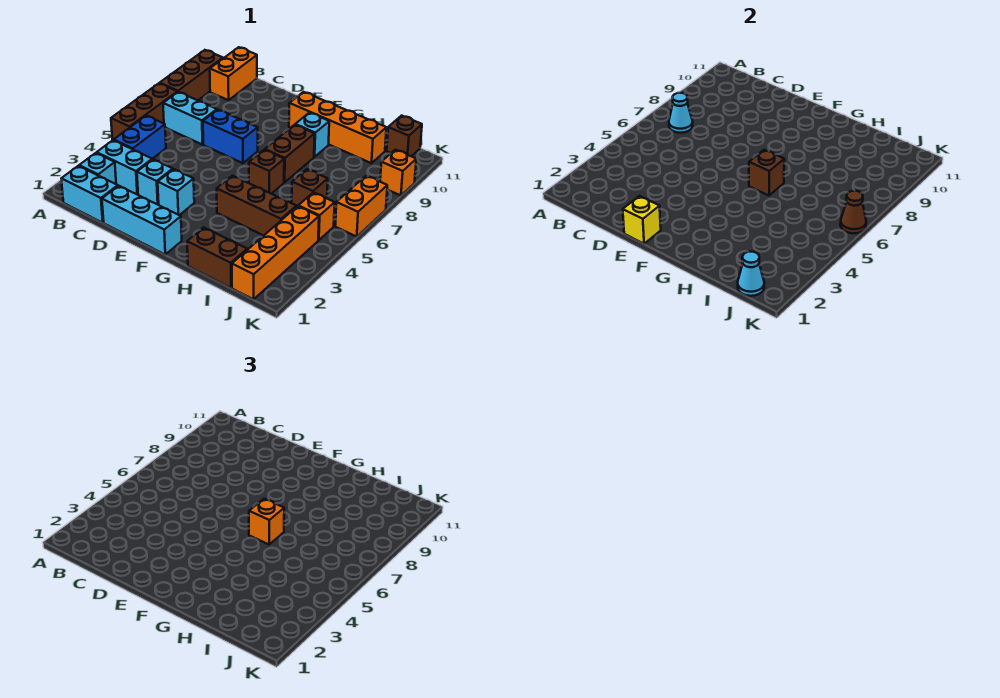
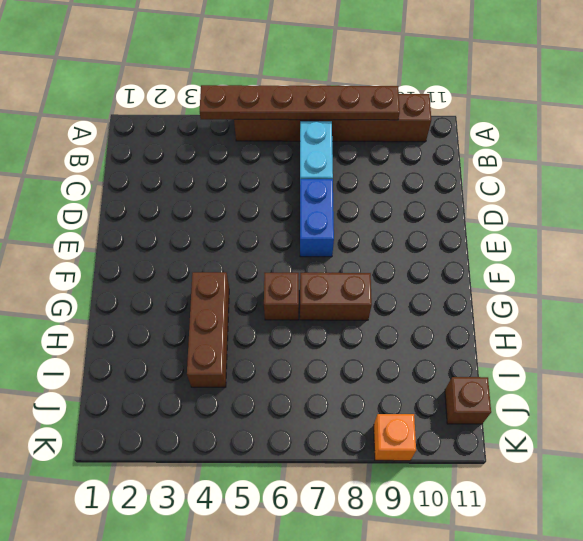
brown plate A4:A9 level 2 -> none
none -> cyan brick B1:C1 level 1
none -> cyan brick B2 level 1
none -> cyan brick B3:C3 level 1
none -> blue brick B4:B5 level 1

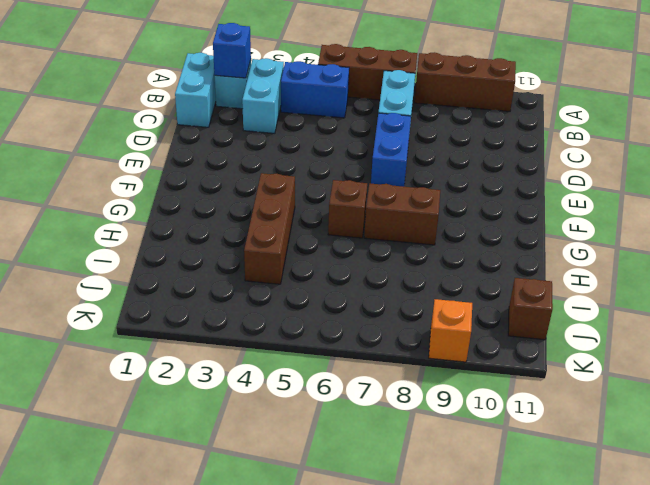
blue brick B2 level 2 -> none
none -> orange brick B10:B11 level 1
none -> cyan brick D1:F1 level 1
none -> cyan brick D3 level 1
none -> cyan brick E3 level 1

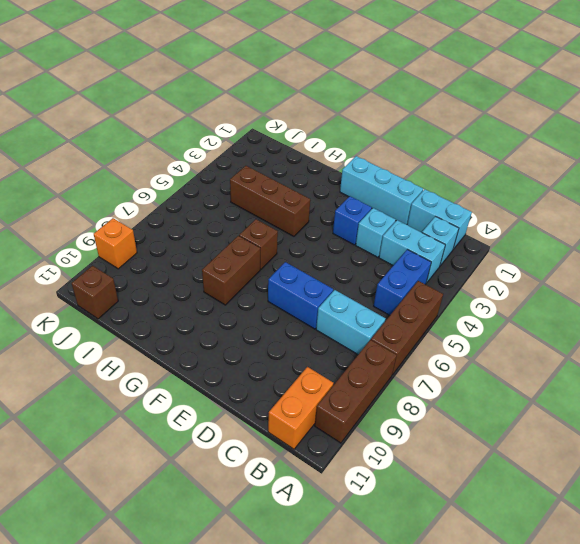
blue brick E3 level 1 -> cyan brick E3 level 1
none -> orange brick F10:I10 level 1
none -> cyan brick G9 level 1
none -> brown brick H1:I1 level 1
none -> brown brick I6 level 1

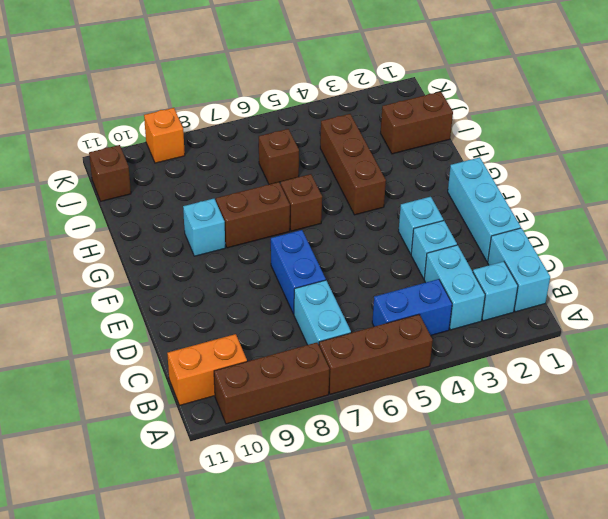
brown brick I1:I2 level 1 -> brown brick H1:I1 level 1
none -> orange brick F10:I10 level 1
none -> orange brick J1:J4 level 1
none -> orange brick J5 level 1
none -> orange brick K6:K7 level 1

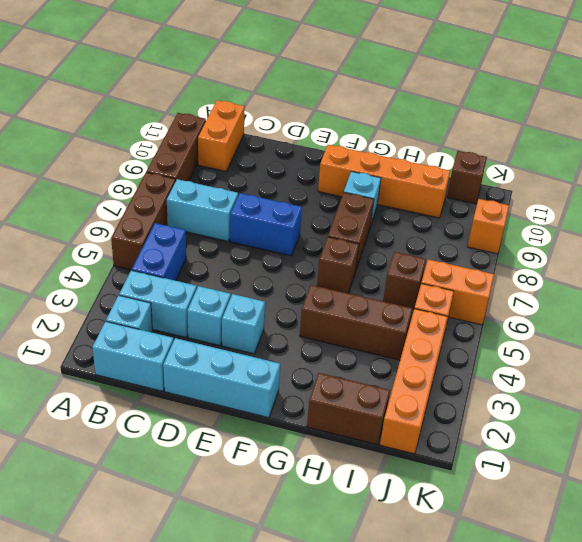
orange brick J6:K6 level 1 -> orange brick K6:K7 level 1
none -> cyan cone B7 level 2
none -> yellow brick E1 level 2
none -> brown brick G6 level 2
none -> cyan cone J1 level 2

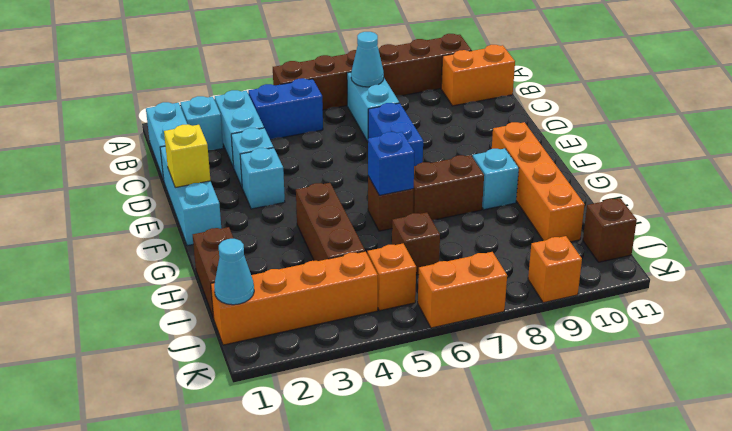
blue brick G6 level 2 -> brown brick G6 level 2
none -> brown cone K6 level 2
none -> orange brick G6 level 3

